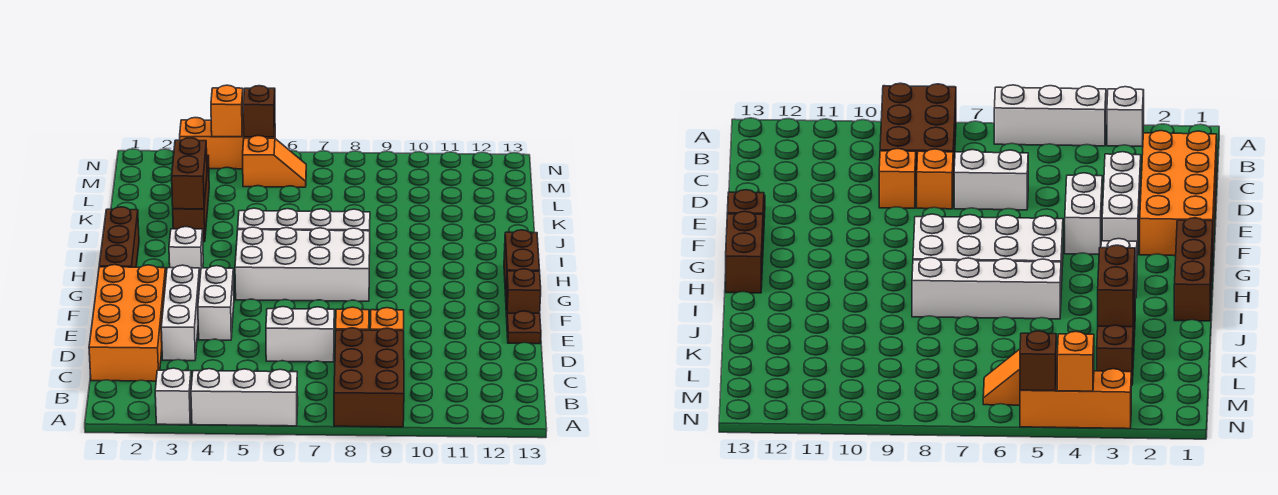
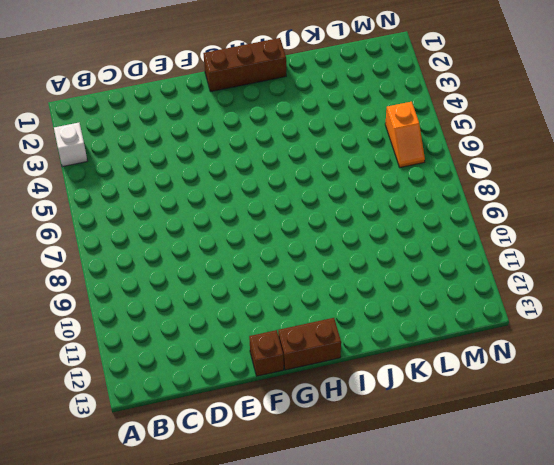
none -> white brick A4:A6 level 1
none -> brown brick A8:C9 level 1
none -> orange brick C1:F2 level 1

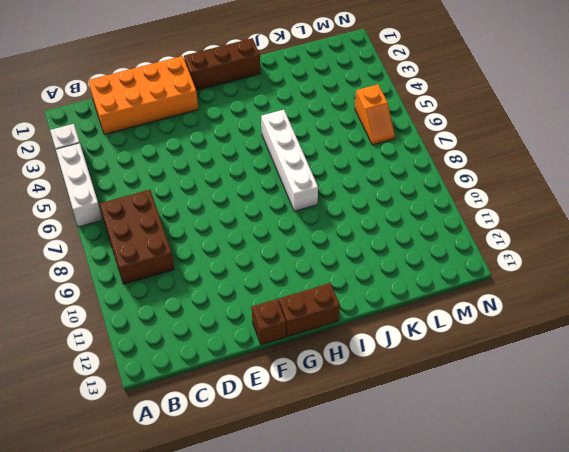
brown brick B7:C9 level 1 -> brown brick A8:C9 level 1
none -> white brick D3:F3 level 1
none -> white brick D6:D7 level 1
none -> orange brick D8 level 1

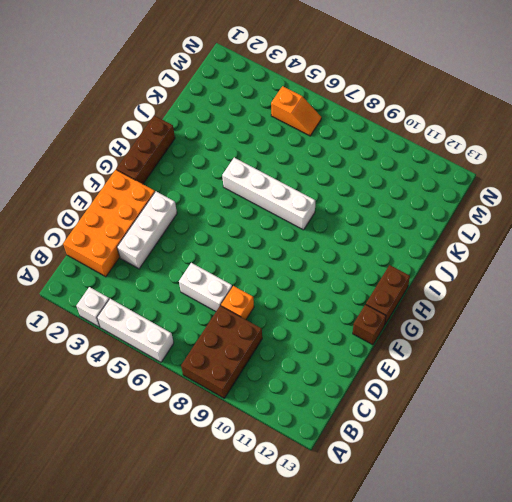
none -> orange brick D9 level 1
none -> white brick E4:F4 level 1
none -> brown plate E13 level 1

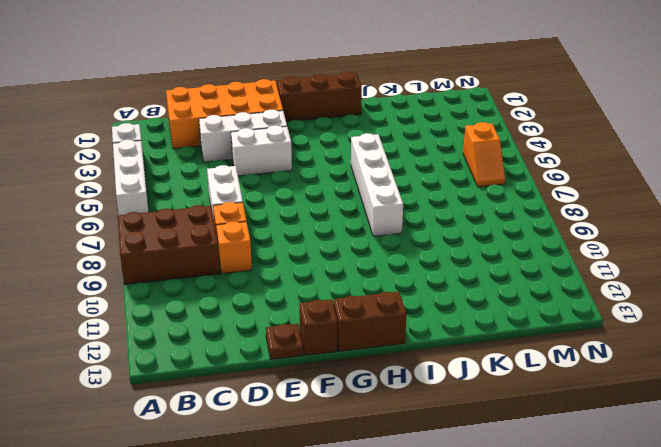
none -> white brick G5:H8 level 1
none -> white brick H3 level 1
none -> brown brick J3:L3 level 1

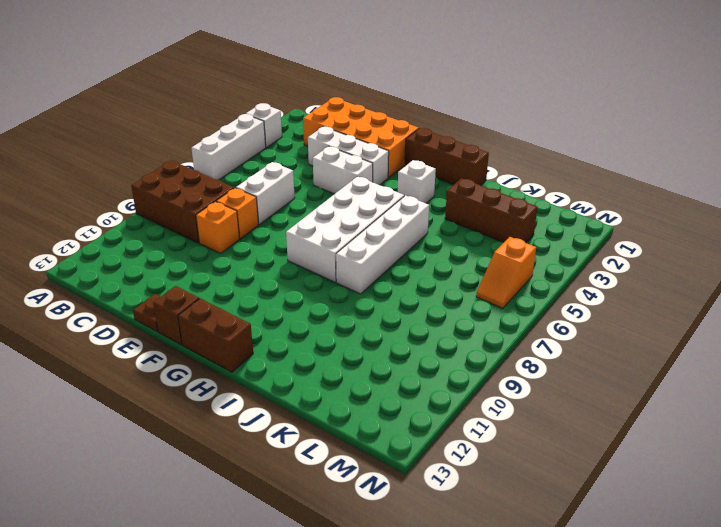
none -> orange brick N3:N5 level 1
none -> brown brick J3:K3 level 2
none -> orange brick N4 level 2

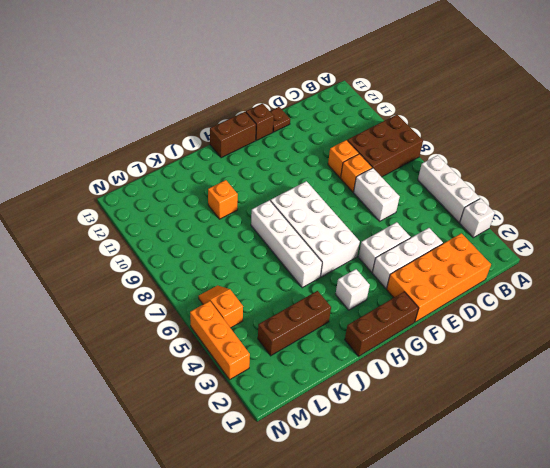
orange brick J10 level 1 -> orange brick N4 level 2
none -> brown brick J3:K3 level 2
none -> brown brick N5 level 2

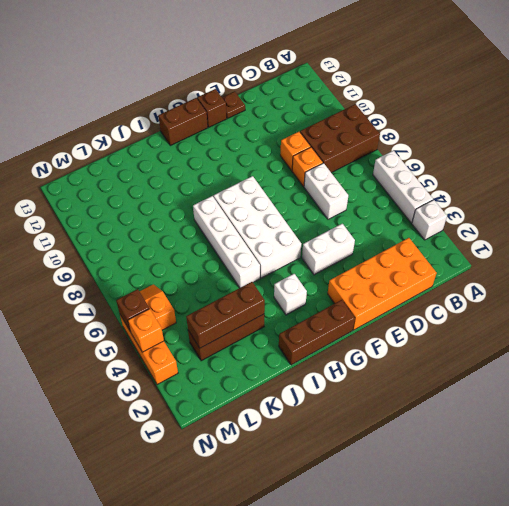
brown brick J3:L3 level 2 -> brown brick J3:K3 level 2
none -> white brick D3:F3 level 1

